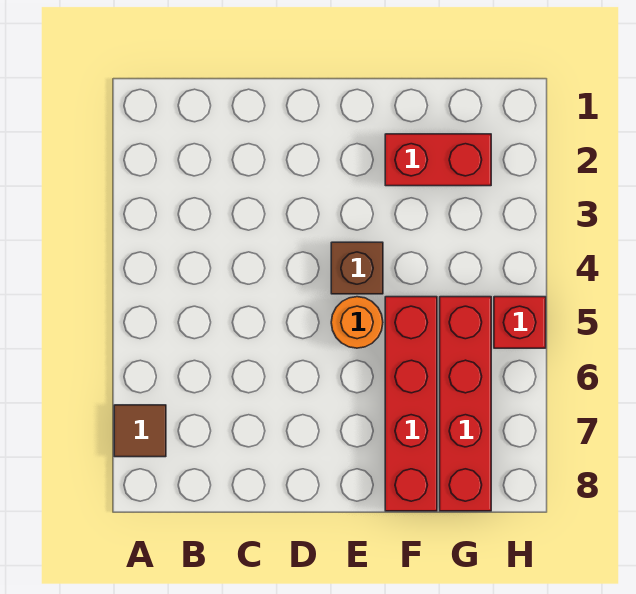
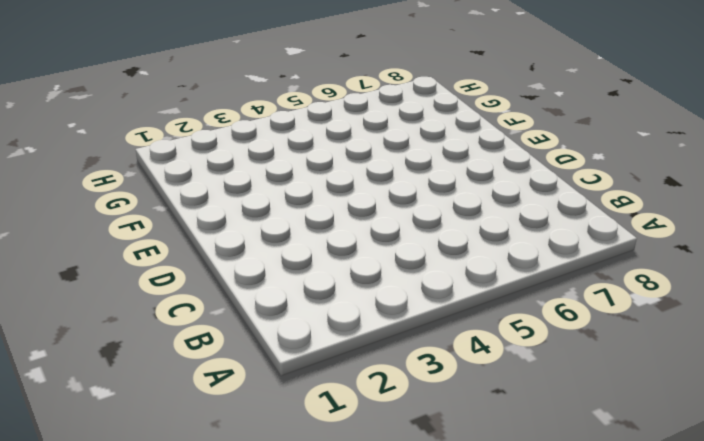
none -> brown tile A7 level 1
none -> brown brick E4 level 1

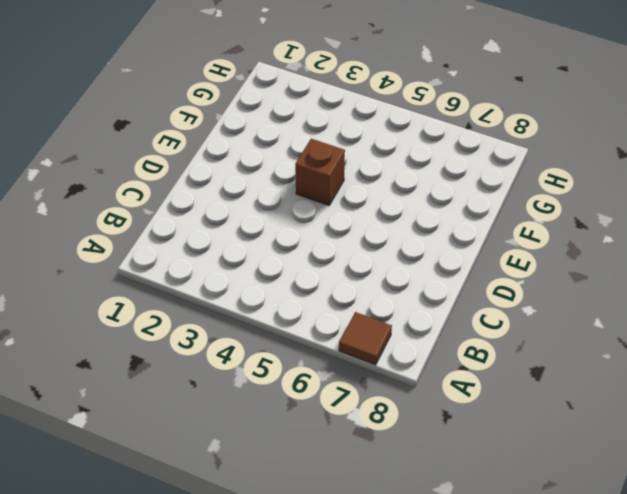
none -> orange round brick E5 level 1
none -> red brick F2:G2 level 1

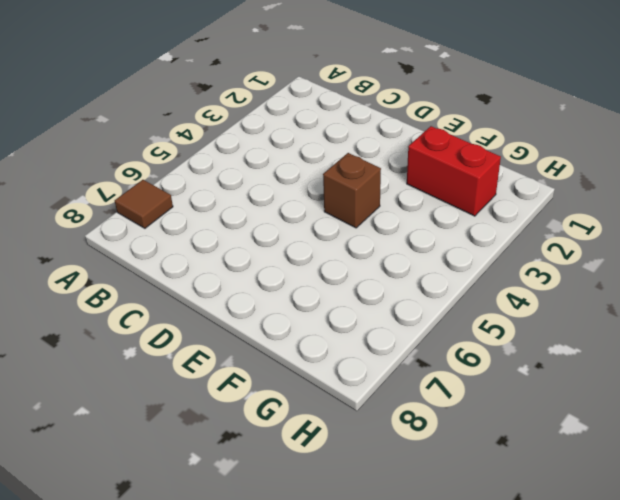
none -> orange round brick E5 level 1
none -> red brick F5:F8 level 1

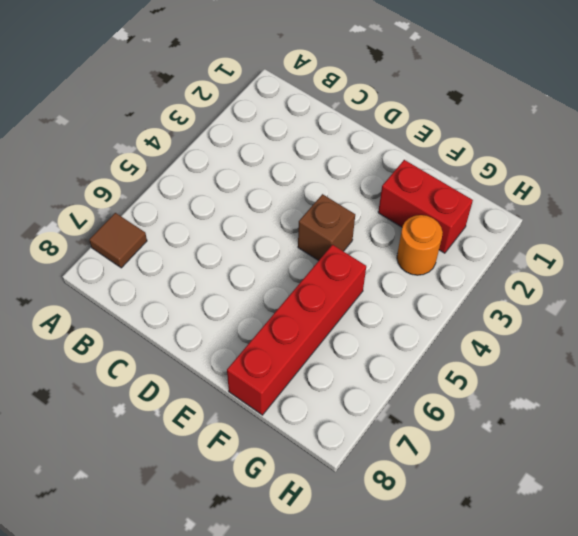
orange round brick G3 level 1 -> orange round brick E5 level 1
none -> red brick G5:G8 level 1
none -> red brick H5 level 1

